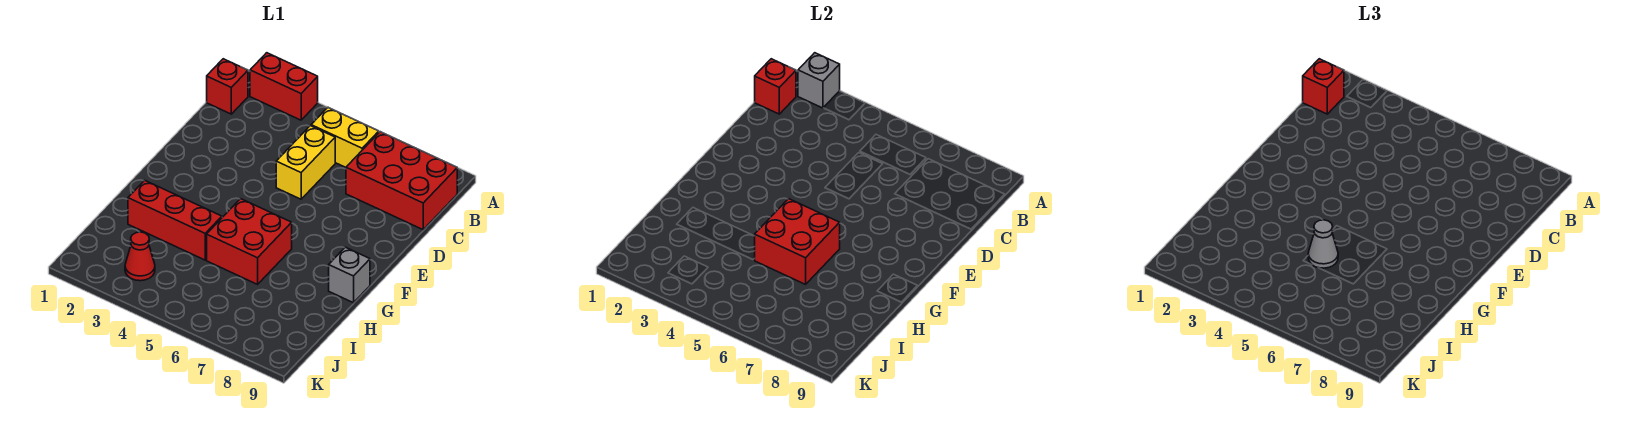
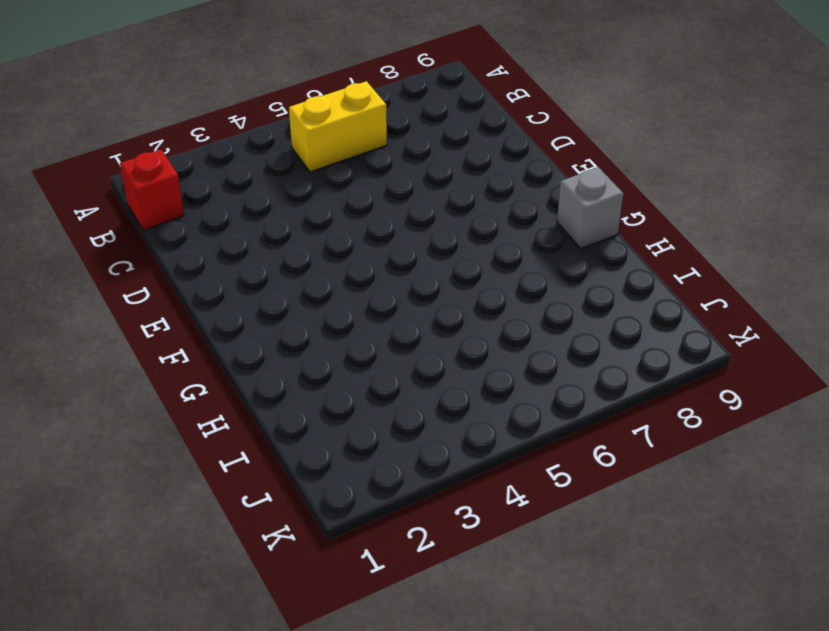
none -> red brick A2:A3 level 1
none -> red brick B7:C9 level 1
none -> yellow brick C5:D5 level 1

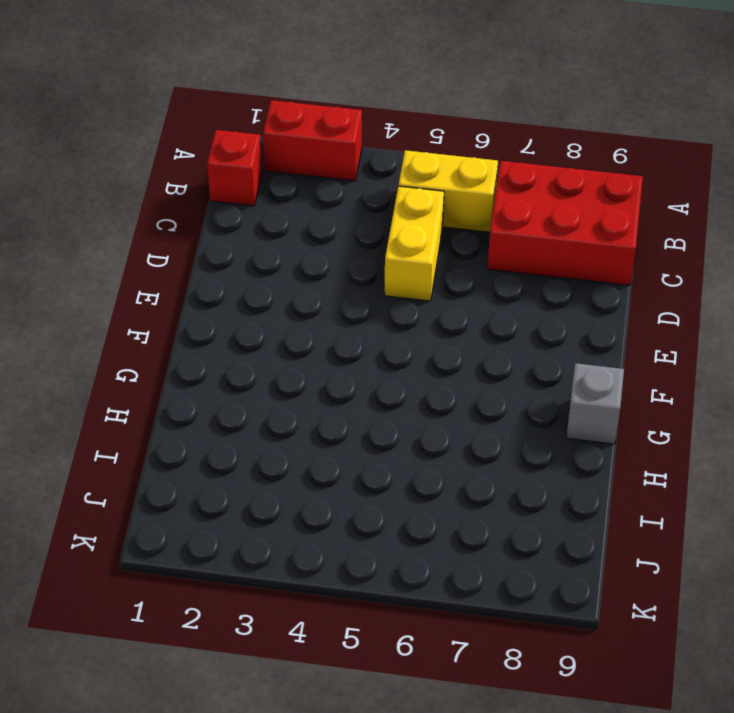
none -> red brick G5:H6 level 1
none -> red brick H2:H4 level 1
none -> red cone J3 level 1

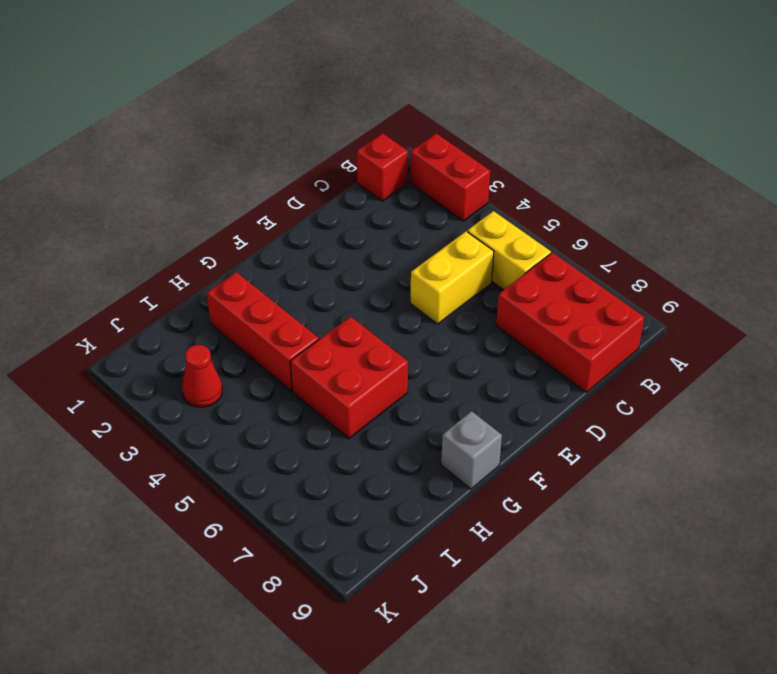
none -> grey brick A2 level 2
none -> red brick B1 level 2
none -> red brick G5:H6 level 2

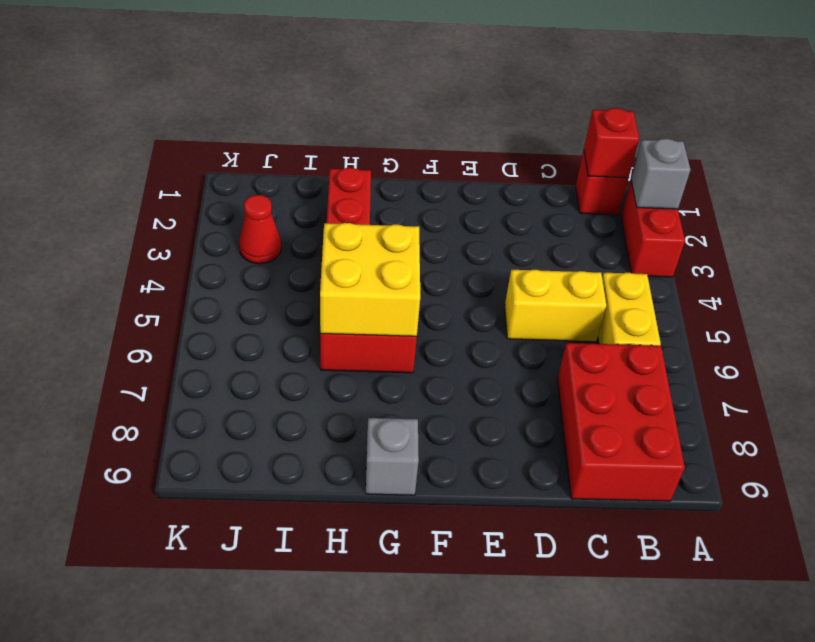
yellow brick G5:H6 level 2 -> red brick G5:H6 level 2
none -> red brick B1 level 3
none -> grey cone H5 level 3

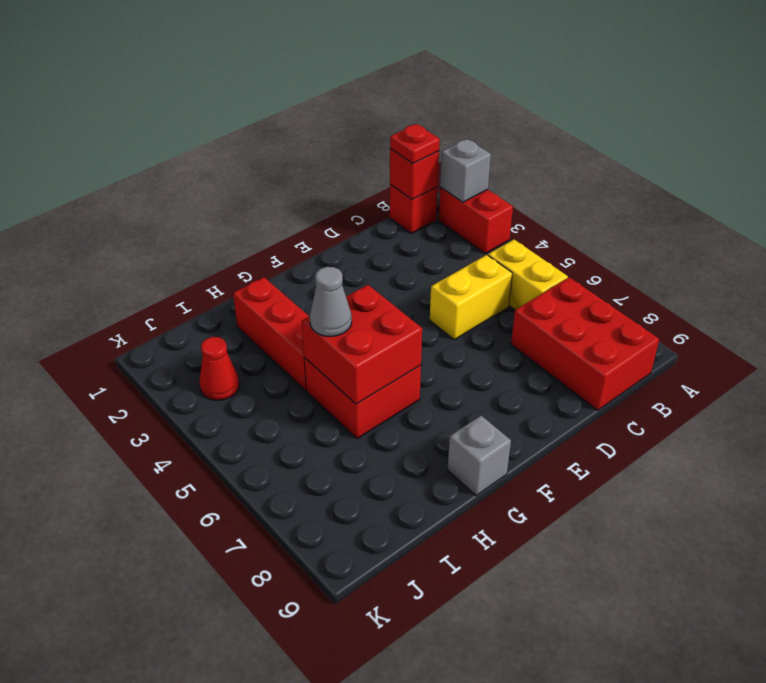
red plate B1 level 3 -> red brick B1 level 3

